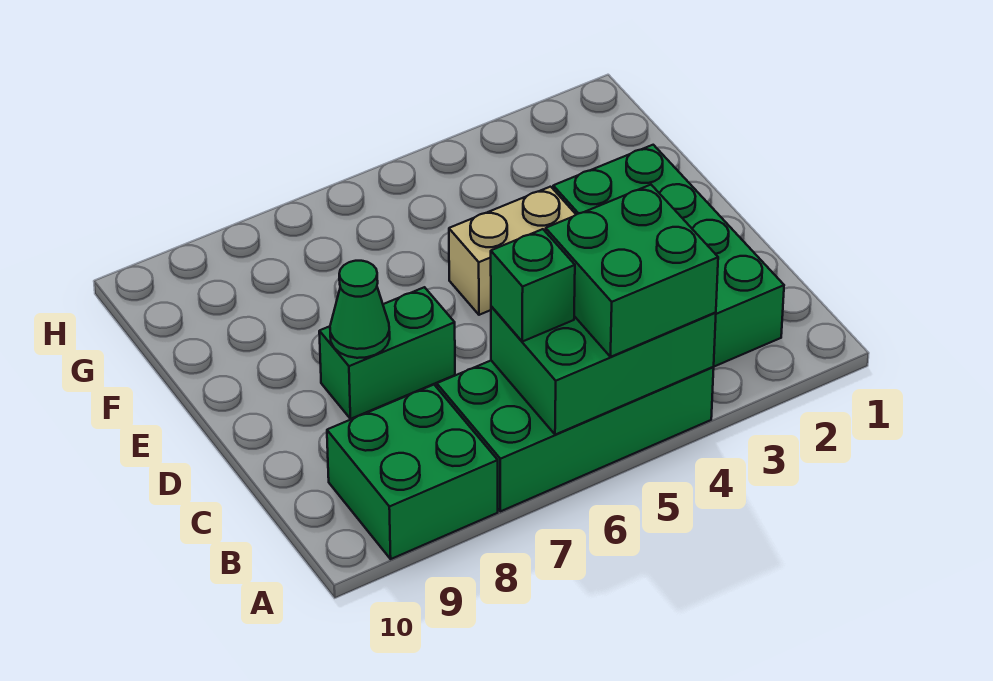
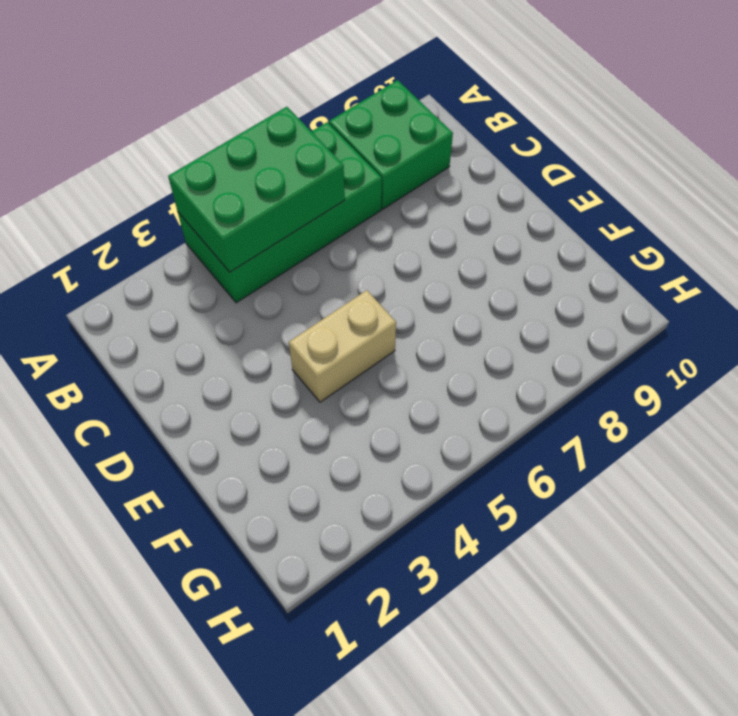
none -> green brick B2:E3 level 1
none -> green brick D7:D8 level 1

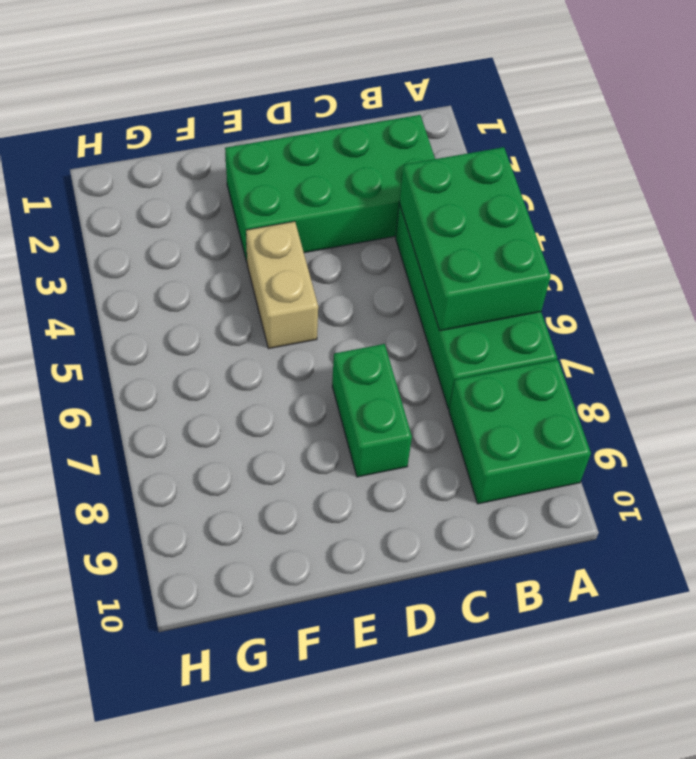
none -> green cone D8 level 2
none -> green brick A4:B5 level 3

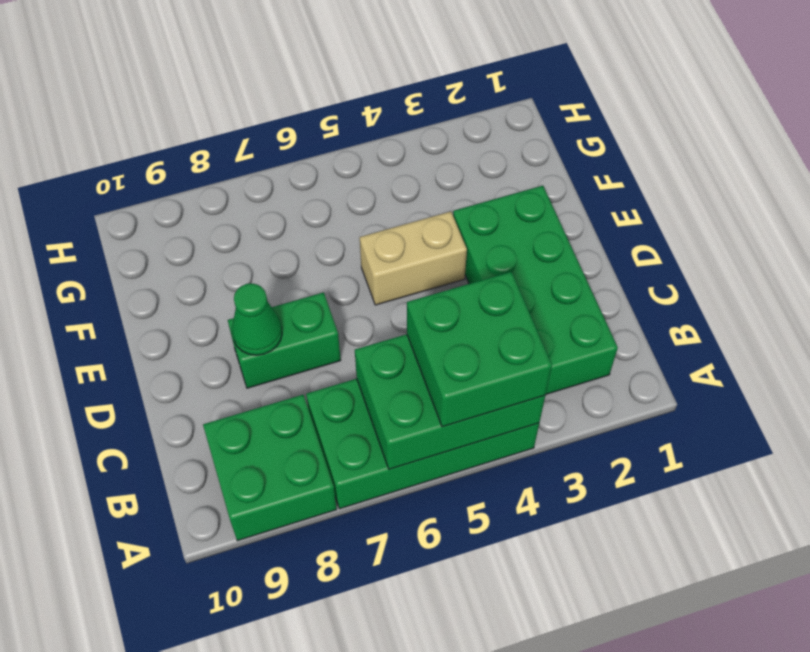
none -> green brick B6 level 3

